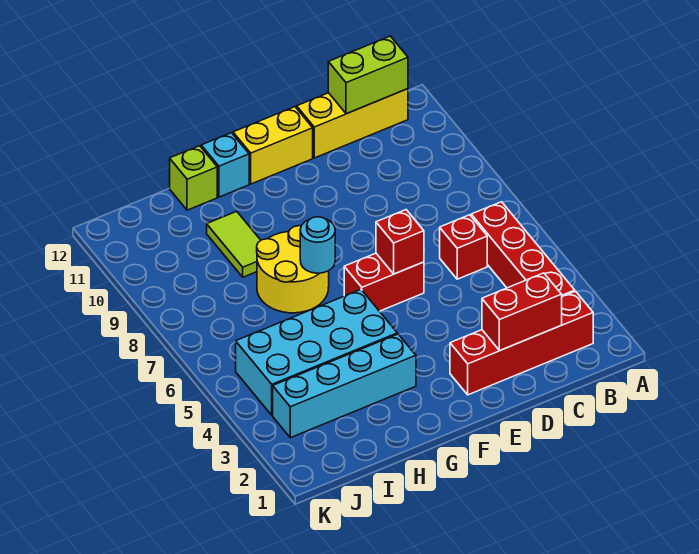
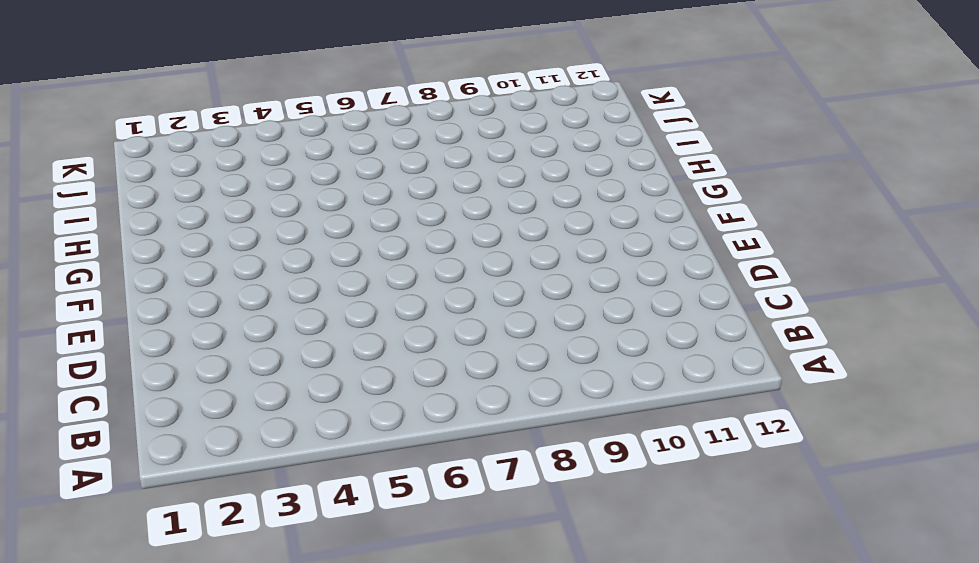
none -> red brick B2:E2 level 1
none -> red brick B3:B6 level 1
none -> yellow brick B12:D12 level 1

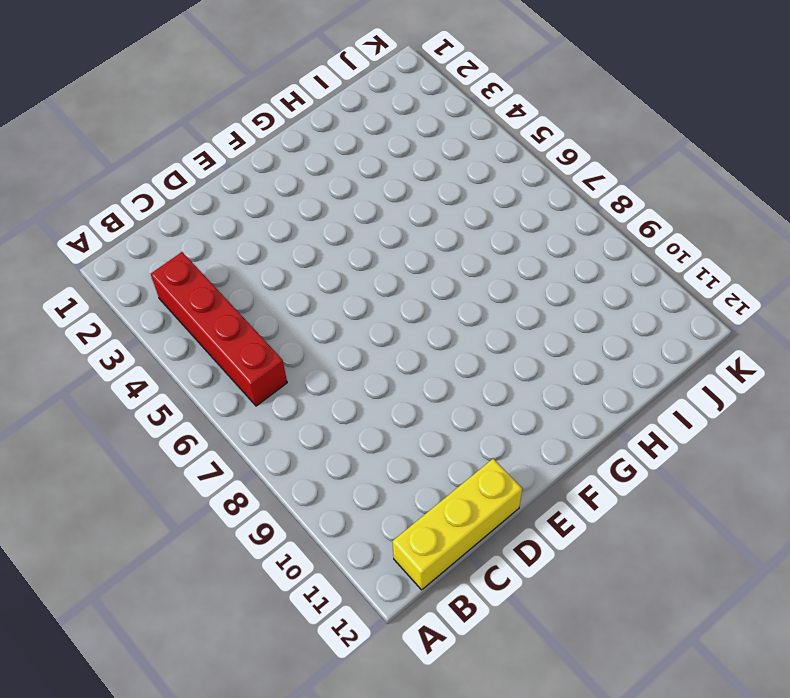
none -> red brick B2:E2 level 1
none -> red brick C6 level 1
none -> red brick E6:F6 level 1

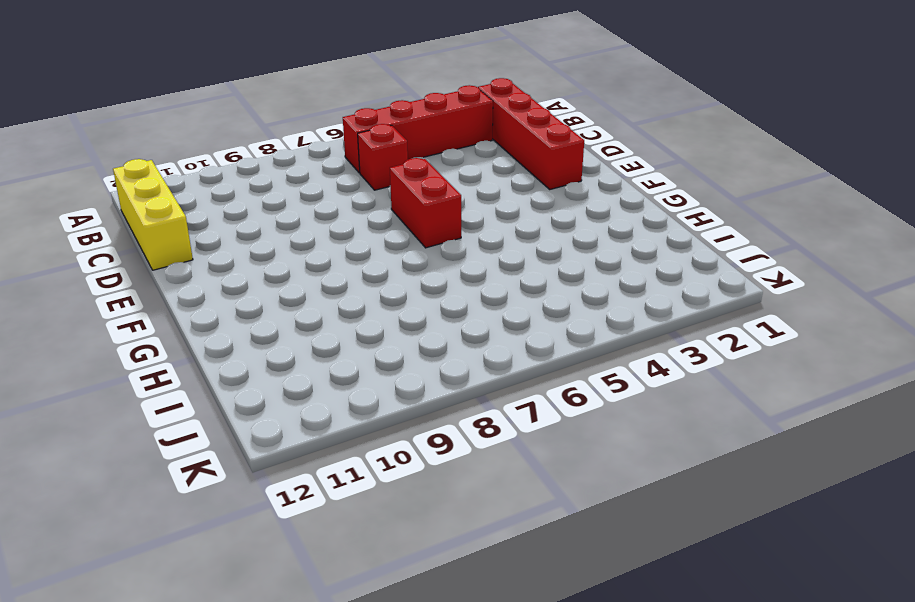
none -> yellow brick E12:F12 level 1
none -> cyan brick G3:J3 level 1
none -> cyan brick G4:J5 level 1

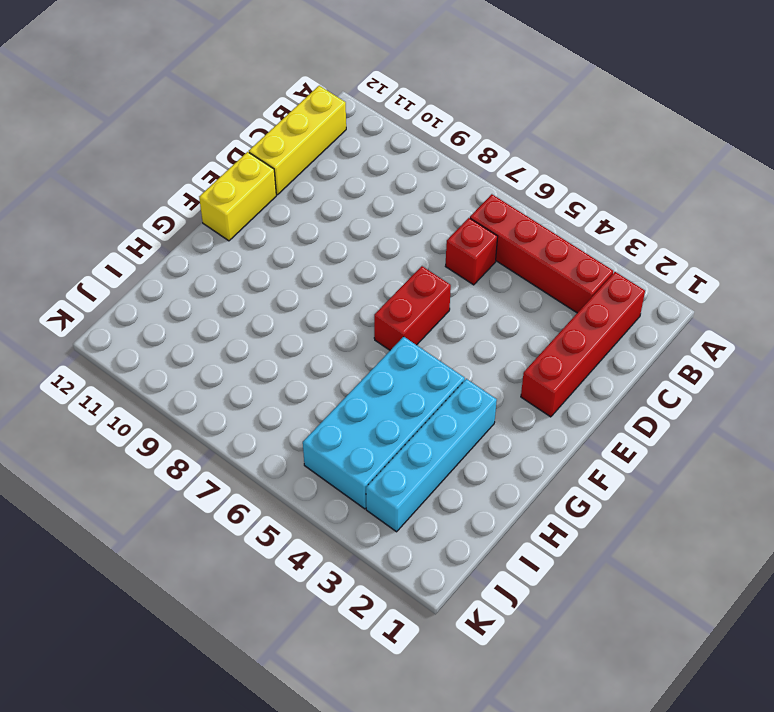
none -> yellow round brick G7:H8 level 1
none -> cyan brick G12 level 1
none -> lime tile H9:H10 level 1

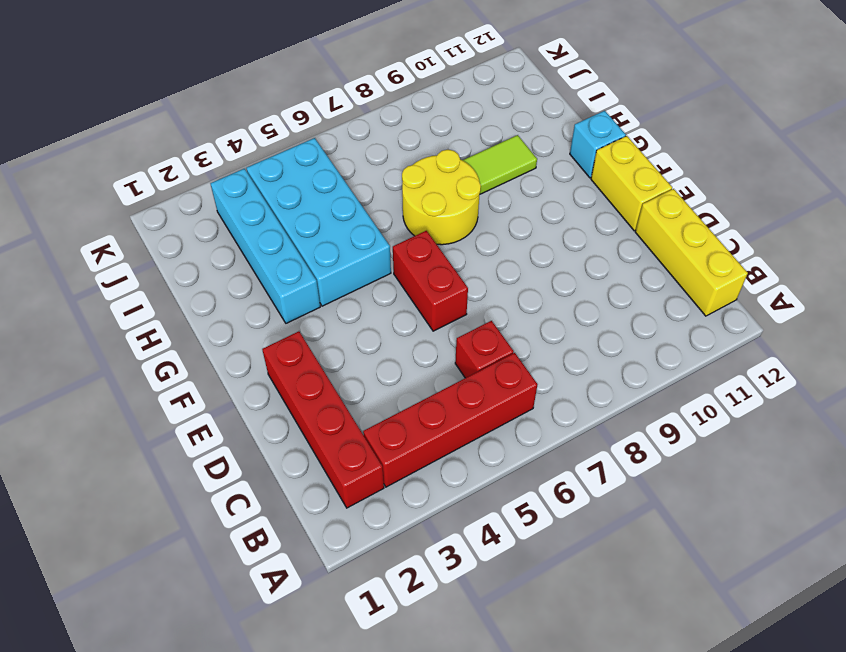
none -> lime brick H12 level 1
none -> lime brick B12:C12 level 2
none -> red brick C2:D2 level 2

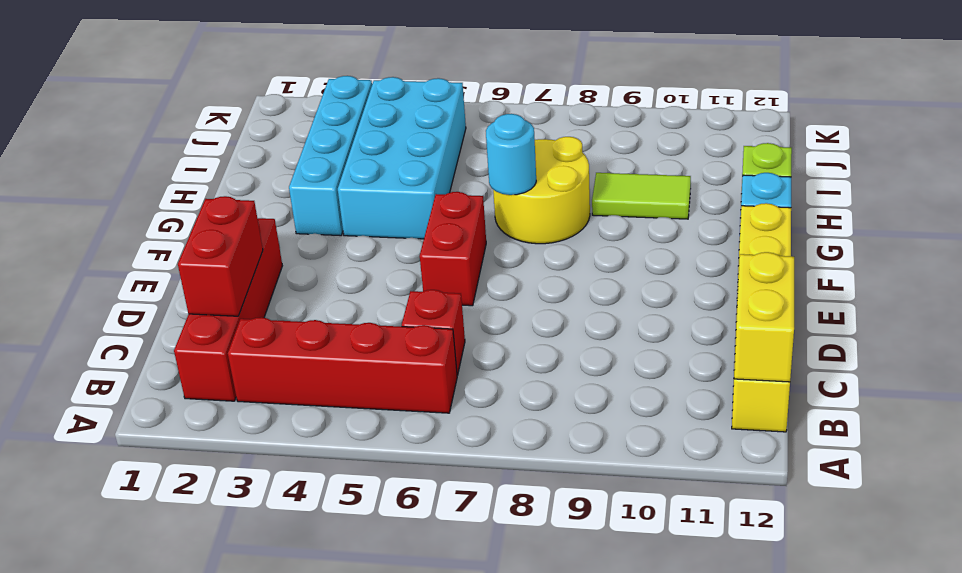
yellow brick B12:C12 level 2 -> lime brick B12:C12 level 2
none -> red brick E6 level 2

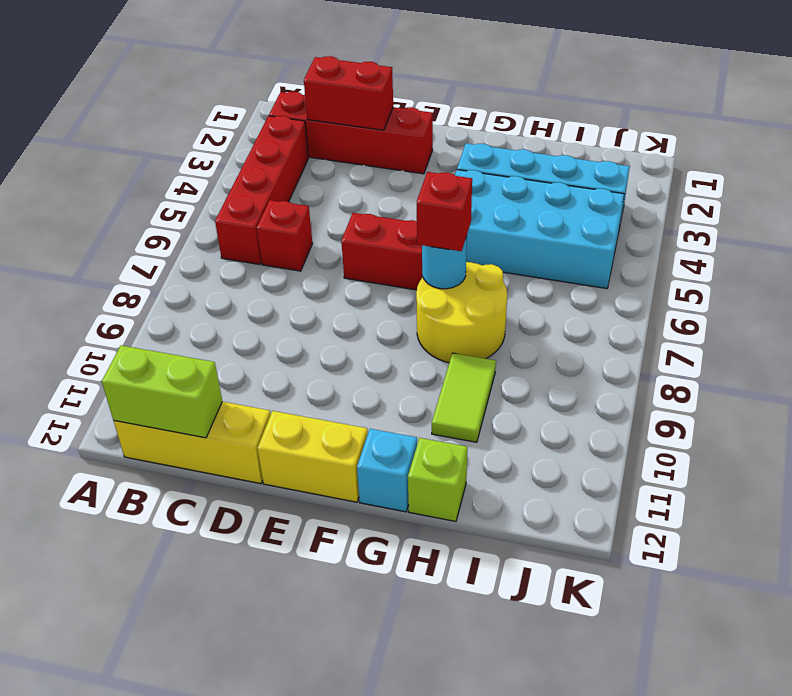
red brick G7 level 3 -> red brick E6 level 2

